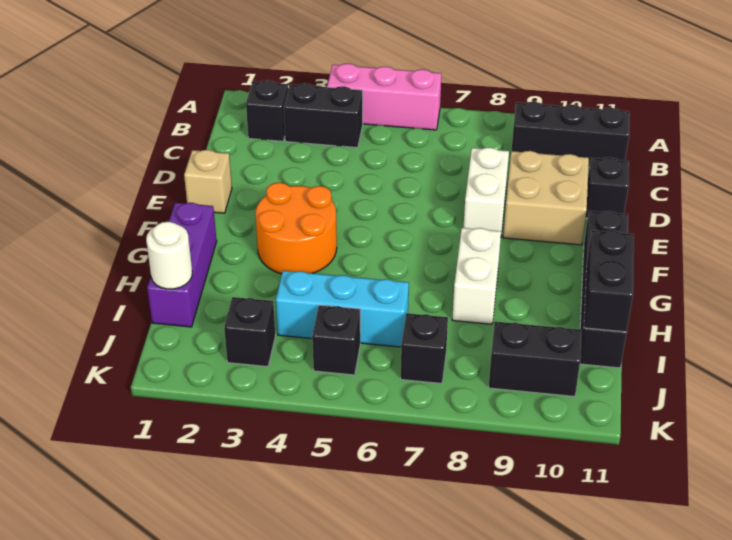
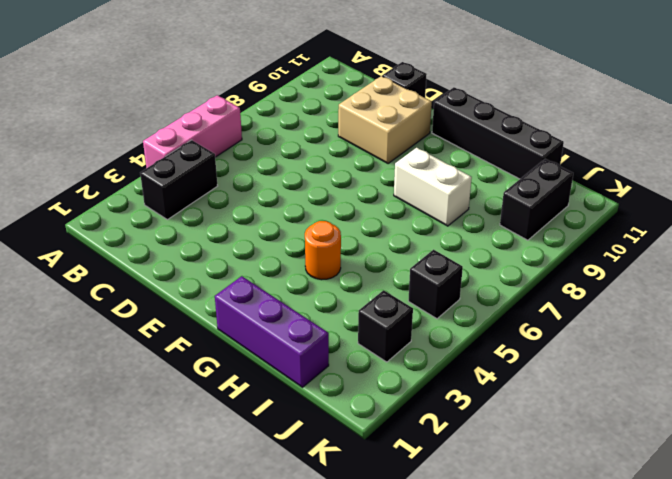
orange round brick G4 level 1 -> orange round brick F3:G4 level 1
none -> black brick B2 level 1
none -> black brick B9:B11 level 1
none -> white brick D8:E8 level 1

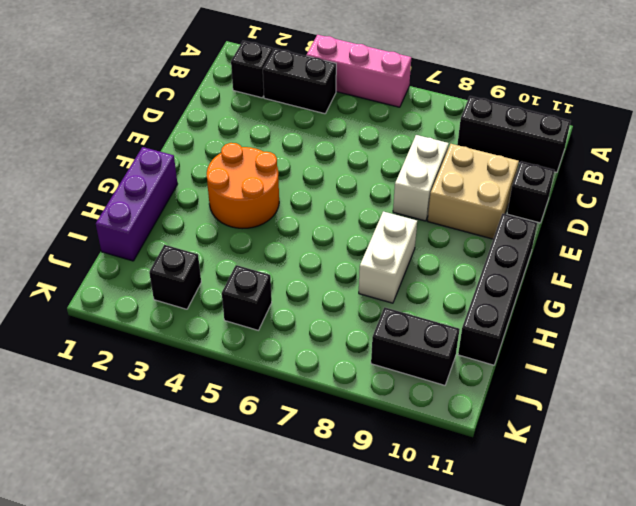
none -> tan brick E1 level 1
none -> cyan brick I4:I6 level 1
none -> black brick J7 level 1

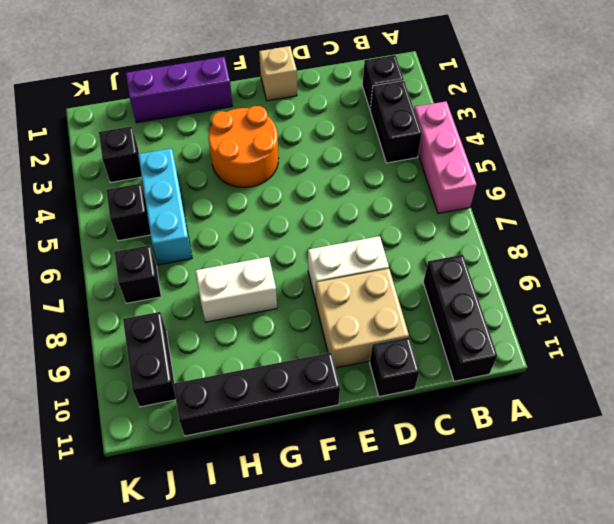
none -> black brick H11:I11 level 2
none -> white round brick I1 level 2

